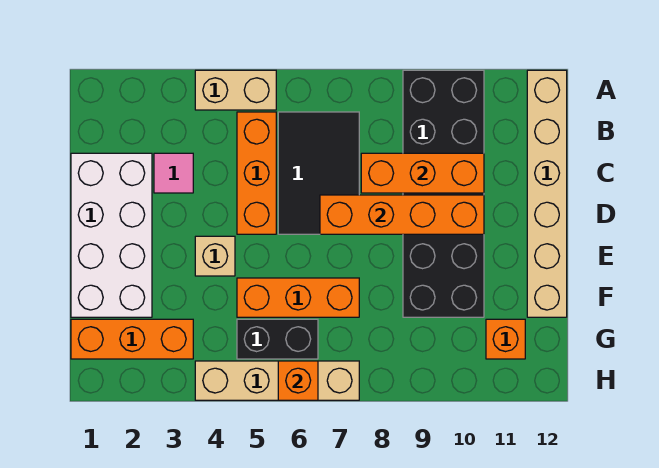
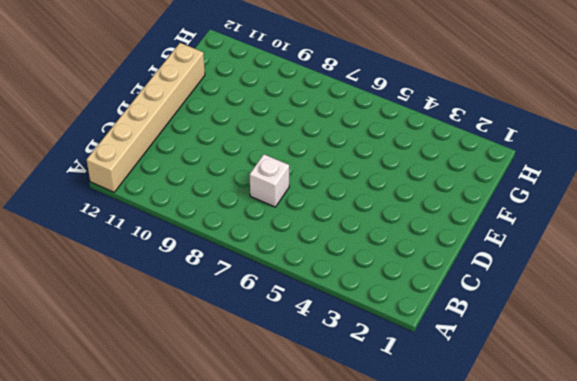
white brick C7 level 1 -> black tile B6:D7 level 1
none -> tan brick A4:A5 level 1
none -> black brick A9:F10 level 1
none -> orange brick B5:D5 level 1

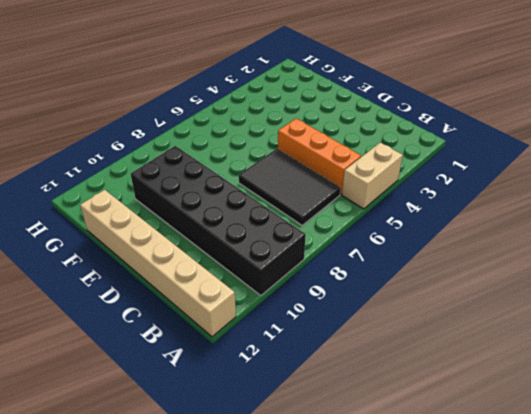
none -> white brick C1:F2 level 1
none -> pink tile C3 level 1
none -> tan brick E4 level 1

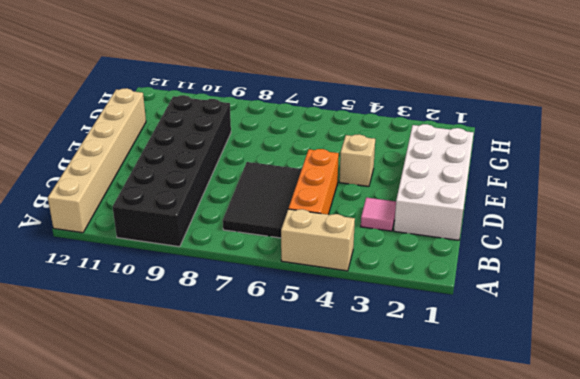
none -> orange brick F5:F7 level 1
none -> orange brick G1:G3 level 1
none -> black brick G5:G6 level 1

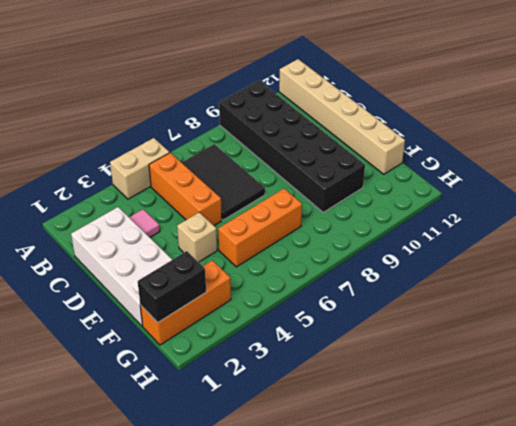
black brick G1:G2 level 2 -> black brick G5:G6 level 1
none -> orange brick G11 level 1
none -> tan brick H4:H7 level 1
none -> orange brick C8:C10 level 2

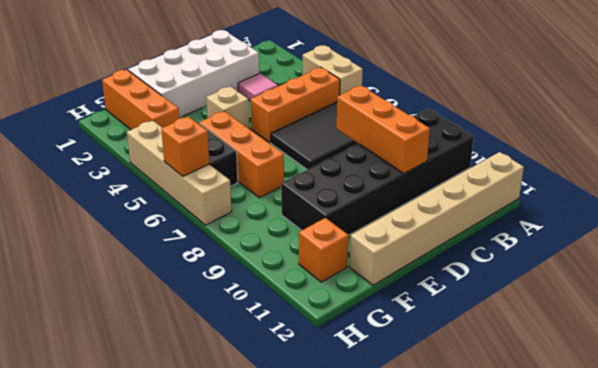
none -> orange brick D7:D10 level 2

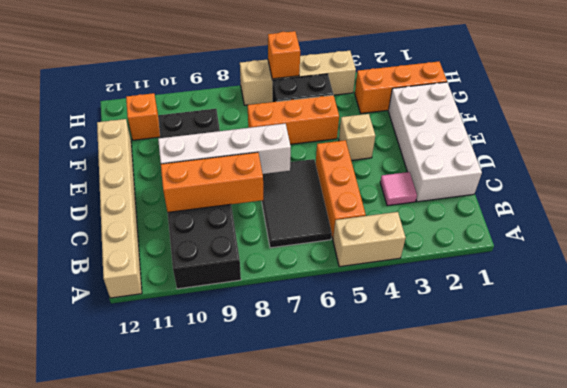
white brick D7:D10 level 2 -> orange brick D7:D10 level 2

